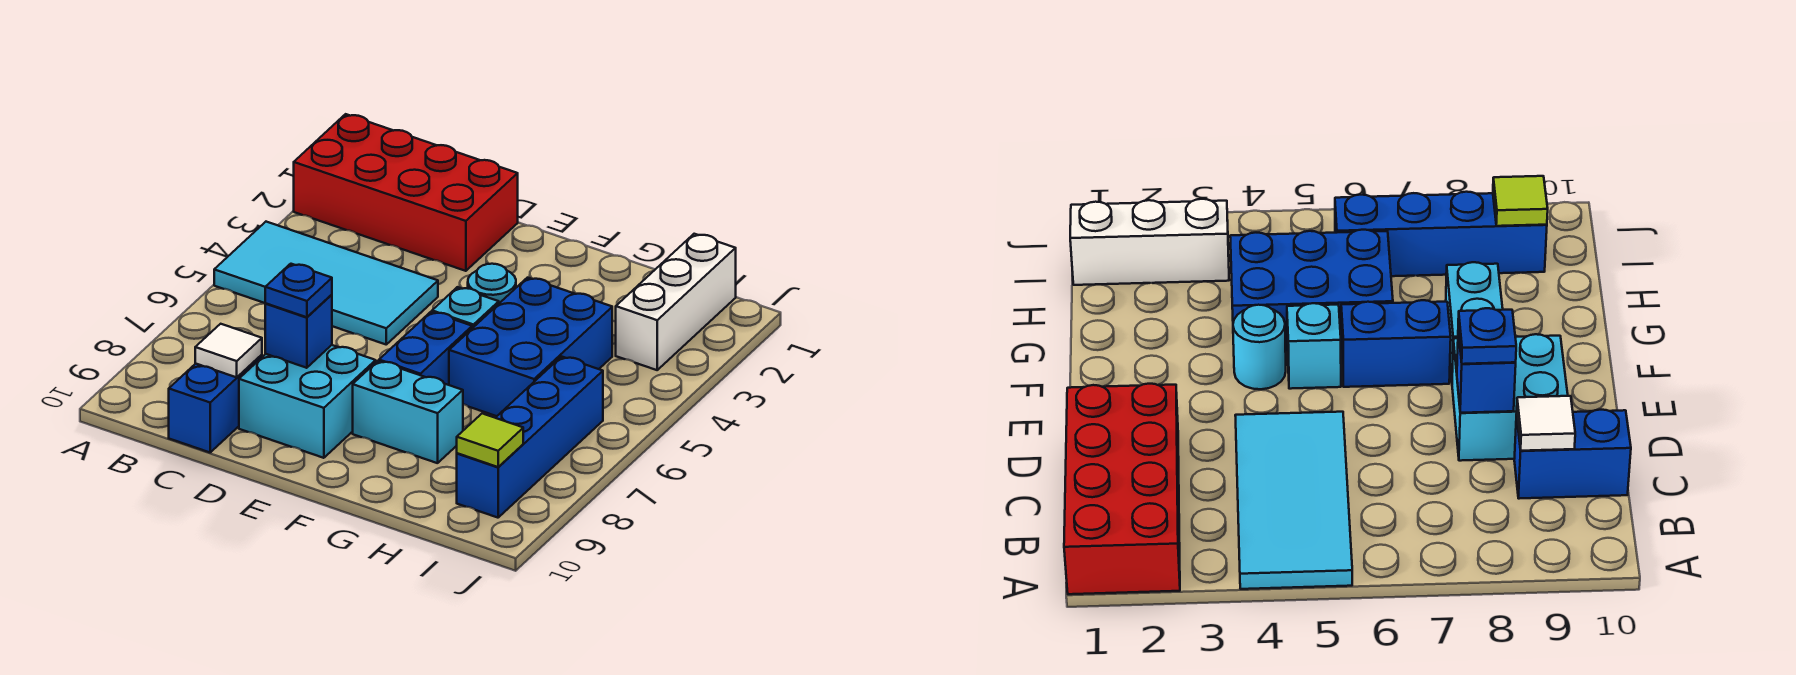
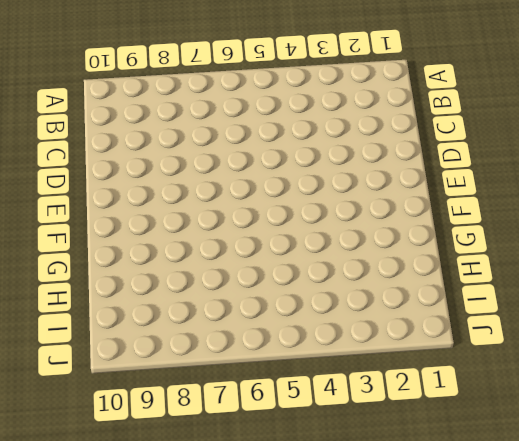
none -> red brick A1:D2 level 1
none -> cyan tile A4:D5 level 1
none -> blue brick C9:C10 level 1

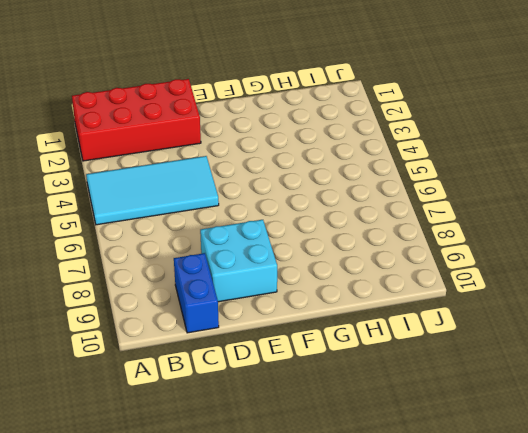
none -> cyan round brick F4 level 1
none -> cyan brick F5 level 1
none -> blue brick F6:F7 level 1

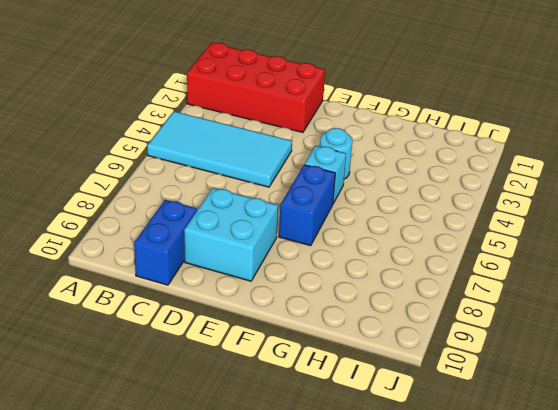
none -> cyan brick F8:G8 level 1
none -> blue brick G4:H6 level 1
none -> white brick I1:I3 level 1

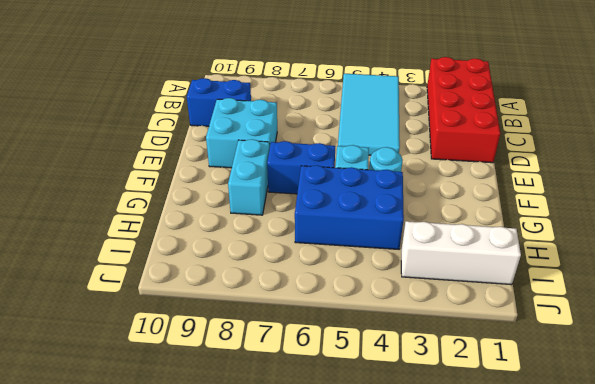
none -> blue brick I6:I9 level 1
none -> white tile C9 level 2
none -> blue brick D8 level 2

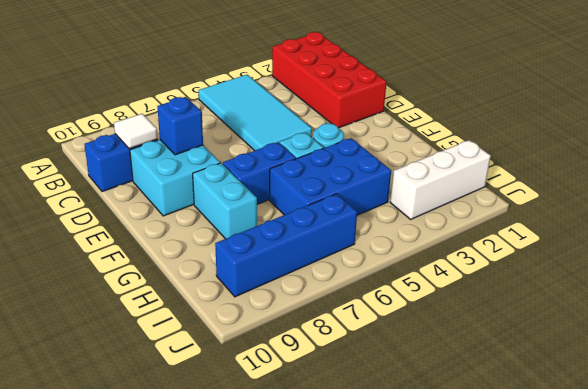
none -> lime tile I9 level 2
none -> blue plate D8 level 3

